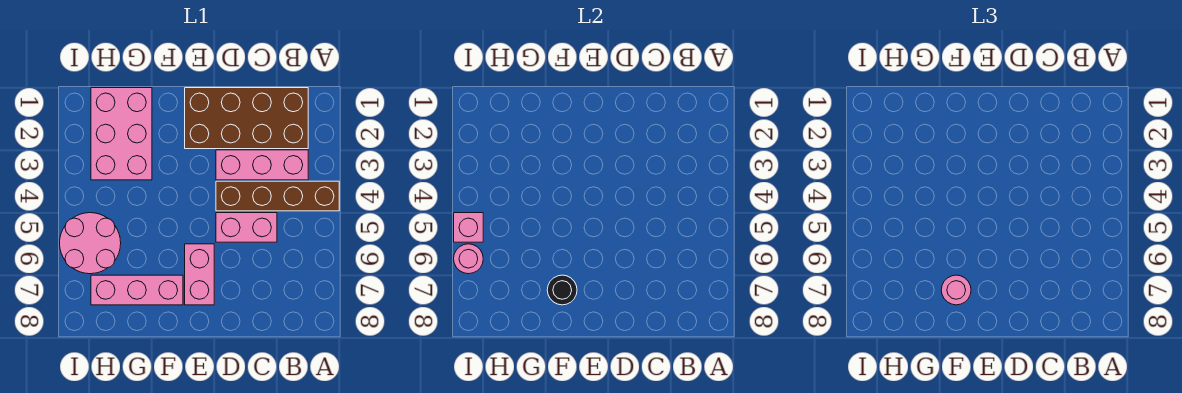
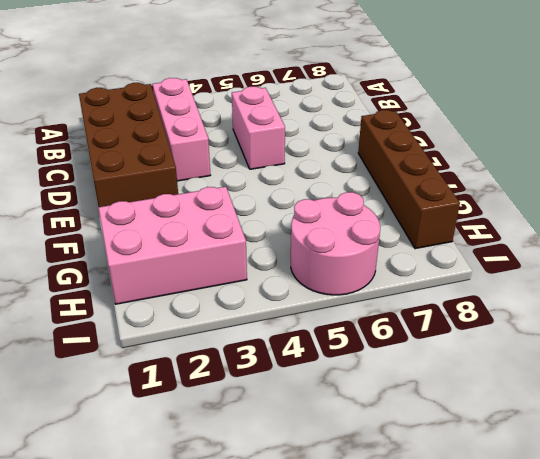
brown brick E8:H8 level 1 -> brown brick A4:D4 level 1
none -> pink brick E6:E7 level 1
none -> pink brick F7:H7 level 1
none -> black round brick F7 level 2

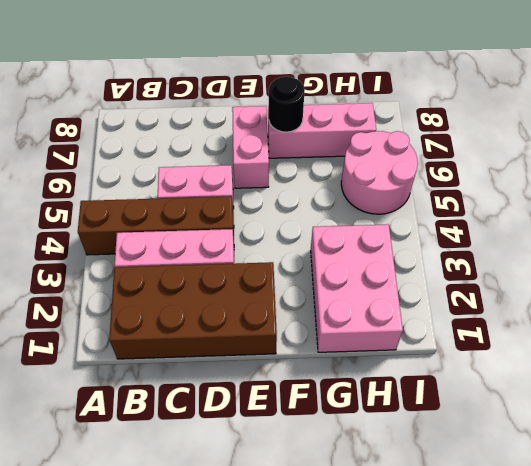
none -> pink brick I5 level 2
none -> pink round brick I6 level 2
none -> pink round brick F7 level 3

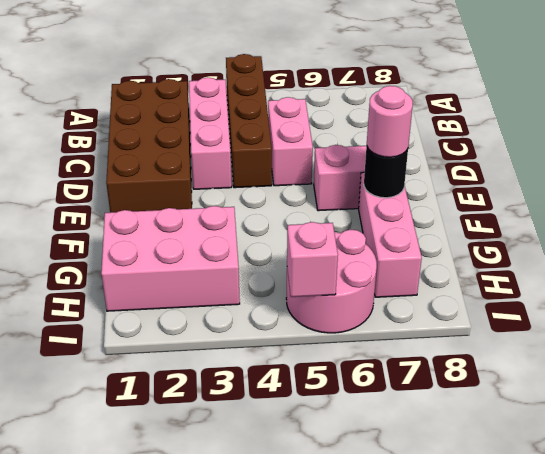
none -> pink round brick I6 level 2

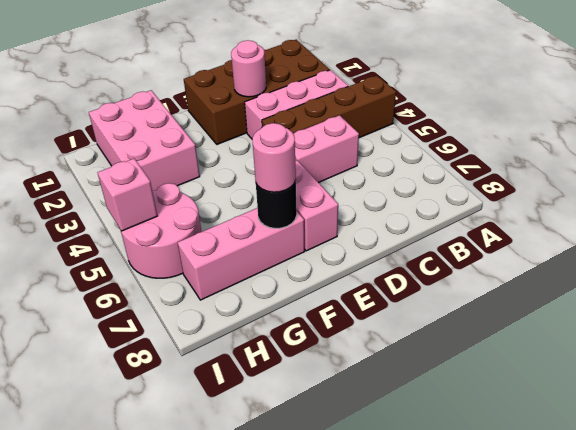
pink round brick D2 level 2 -> pink round brick I6 level 2

